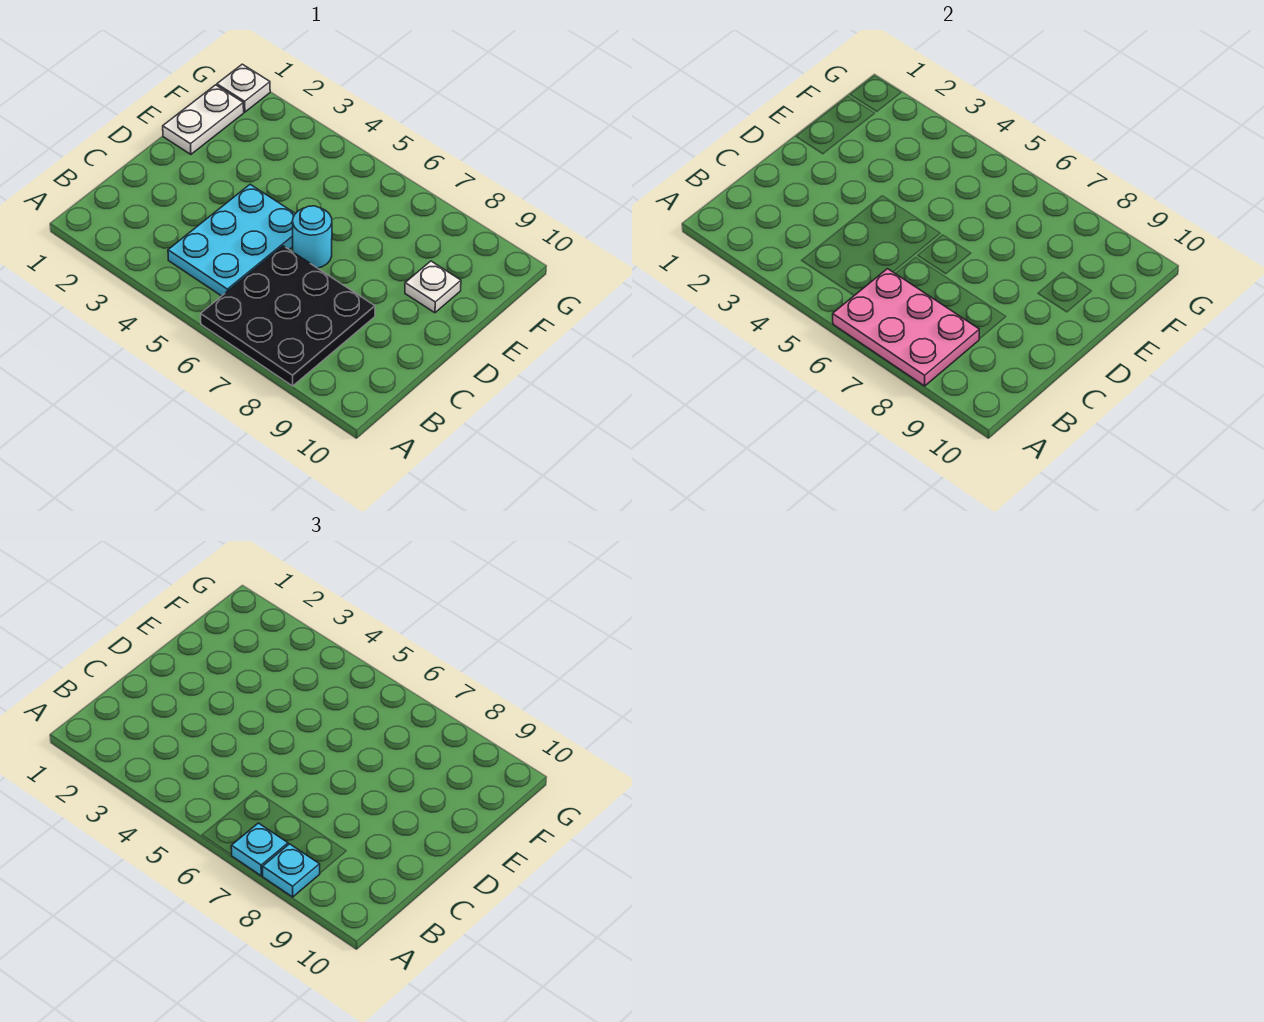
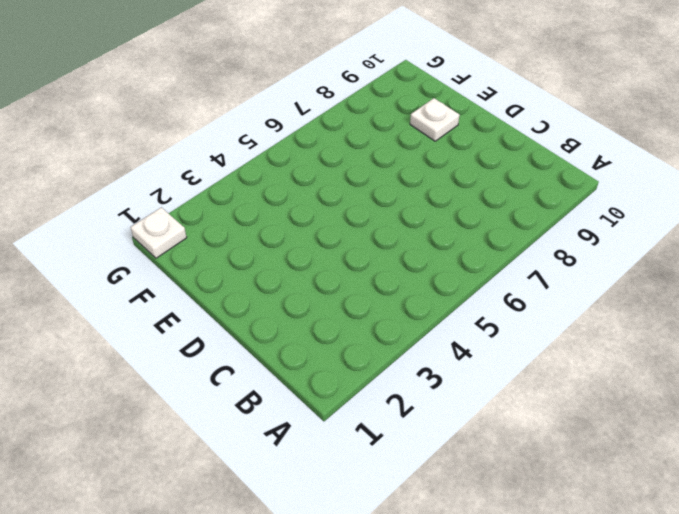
none -> black plate A6:C8 level 1
none -> cyan plate B4:D5 level 1

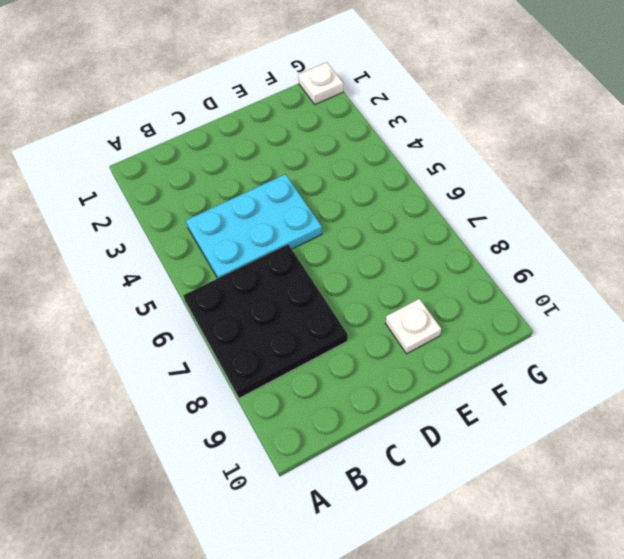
none -> cyan round brick D6 level 1
none -> white plate E1:F1 level 1

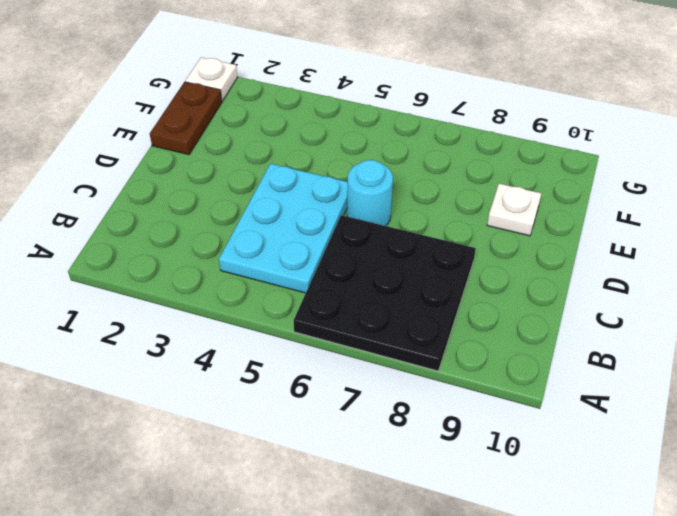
brown plate E1:F1 level 1 -> white plate E1:F1 level 1
none -> pink plate A6:B8 level 2
none -> cyan plate A7 level 3

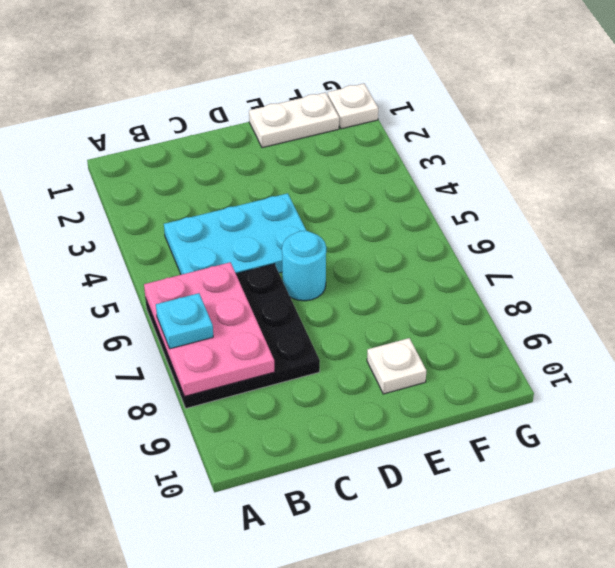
none -> cyan plate A8 level 3

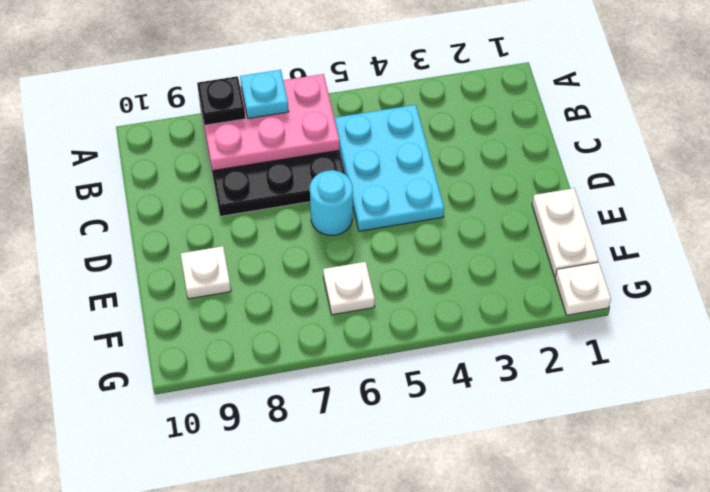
black plate A8 level 3 -> cyan plate A8 level 3
white plate F6 level 1 -> none

